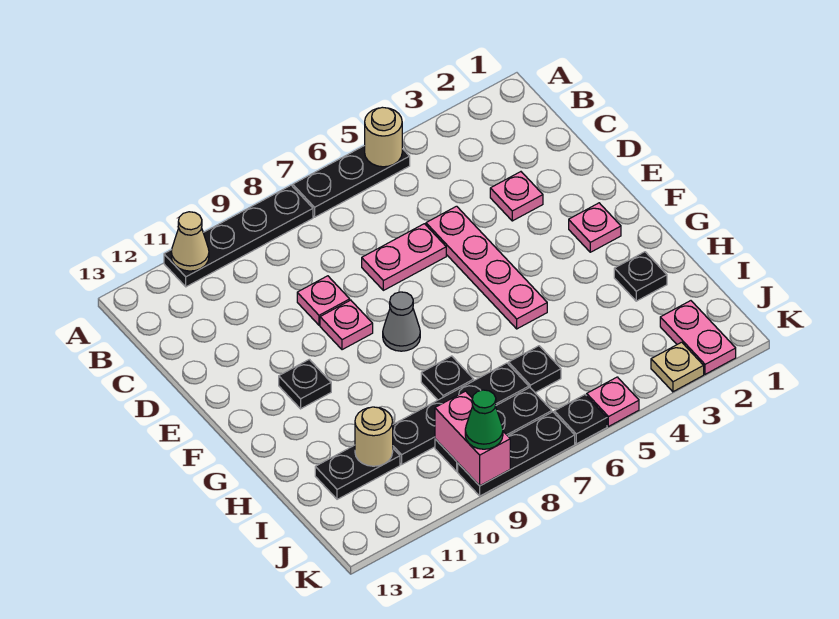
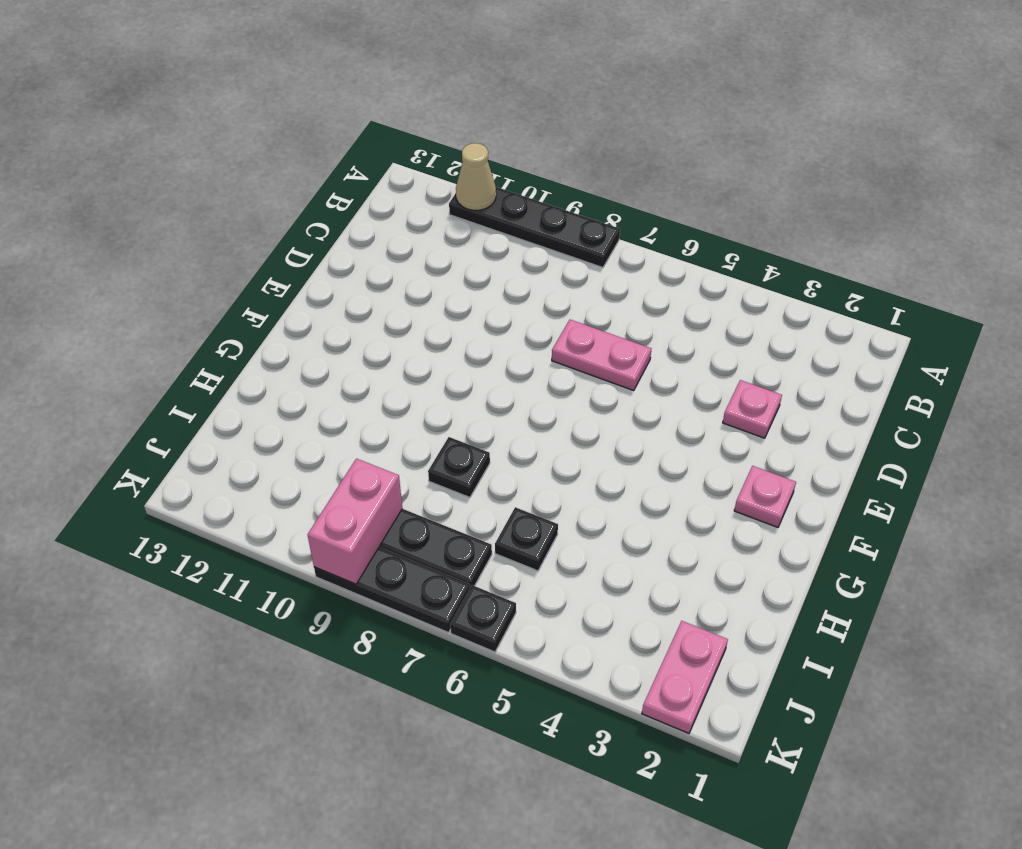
none -> black plate A5:A7 level 1
none -> pink plate D5:G5 level 1
none -> pink plate D9 level 1

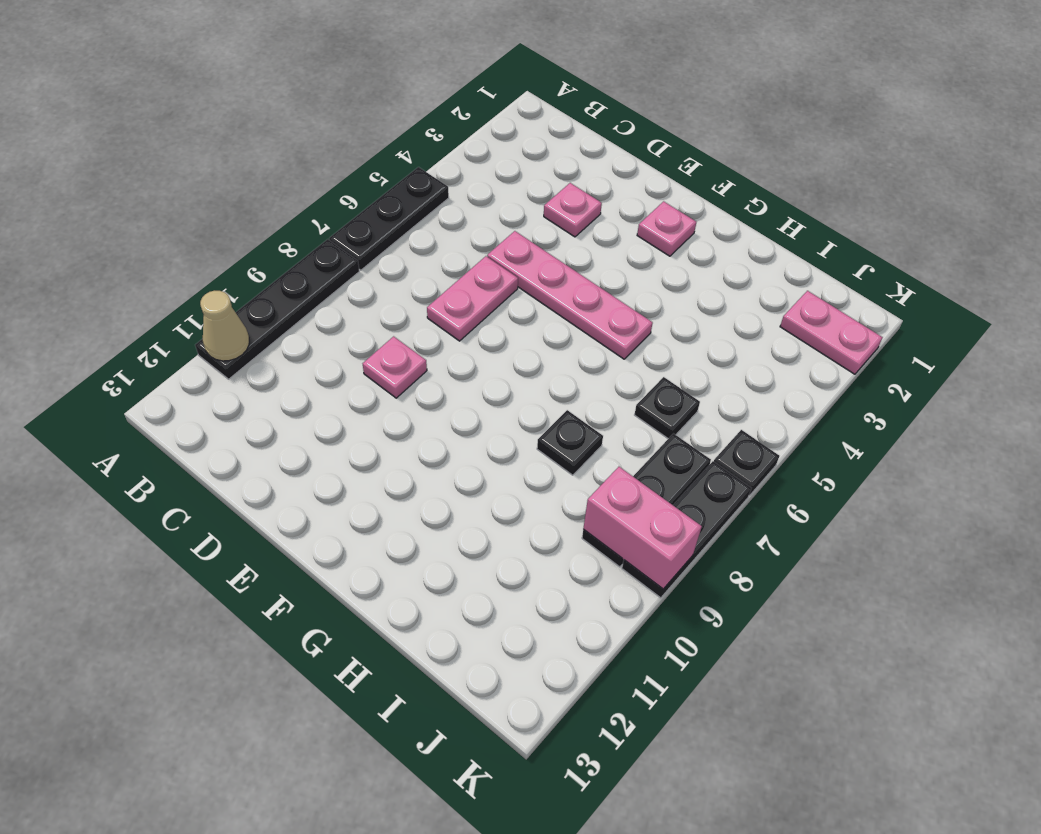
none -> pink plate E9 level 1
none -> grey cone F8 level 1
none -> black plate F11 level 1

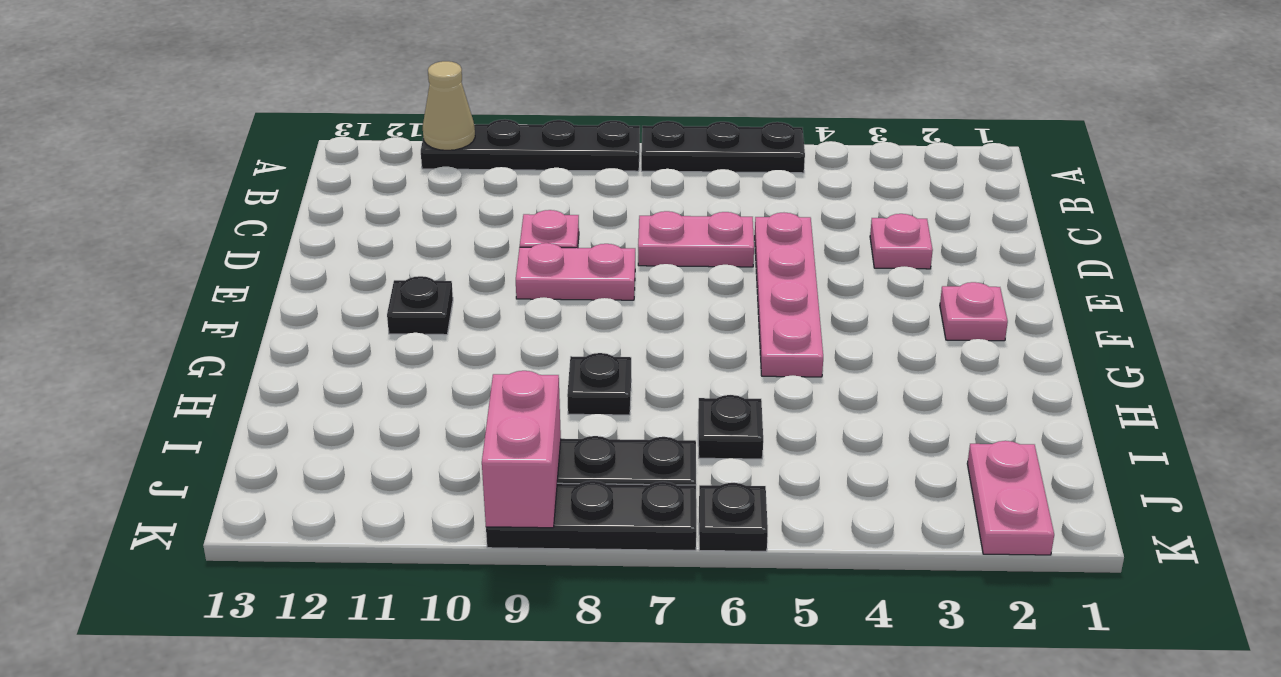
pink plate E8:E9 level 1 -> pink plate E9 level 1
none -> grey cone F8 level 1
none -> black plate H2 level 1
none -> black plate I7:I10 level 1

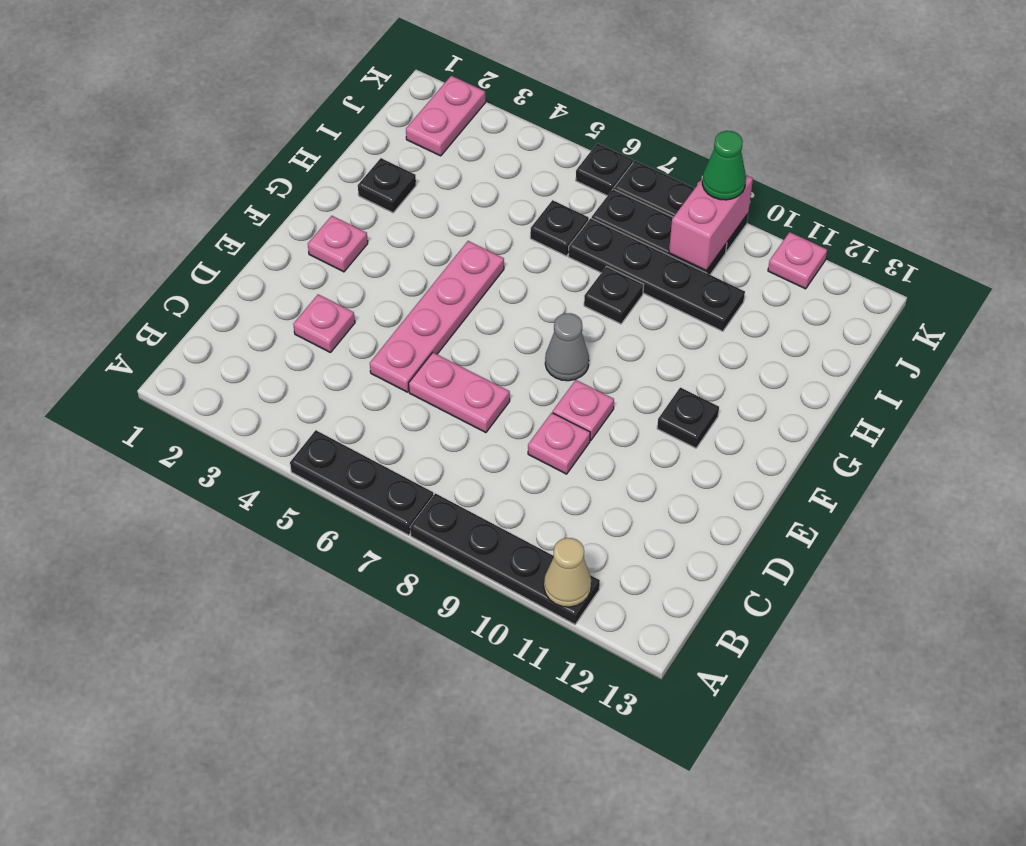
pink plate K11 level 1 -> pink plate K5 level 1
none -> black plate I11:I12 level 1
none -> tan plate K3 level 1
none -> tan round brick A5 level 2

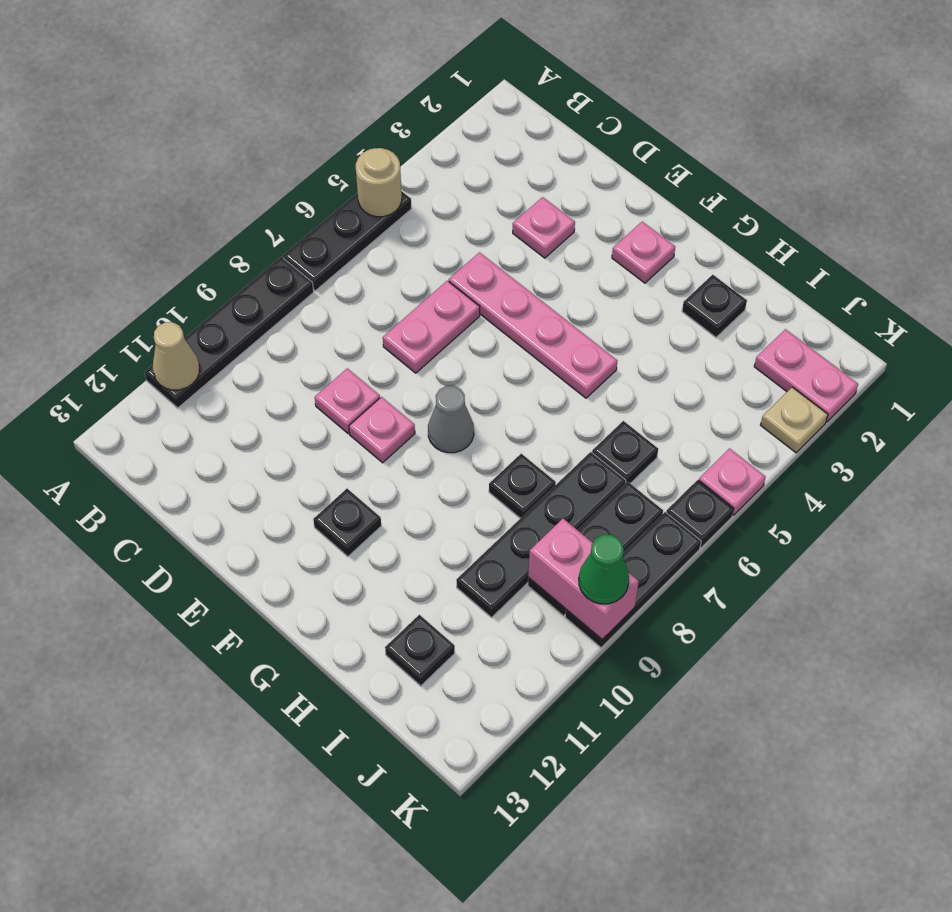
black plate I12 level 1 -> black plate I11:I12 level 1
none -> tan round brick I11 level 2

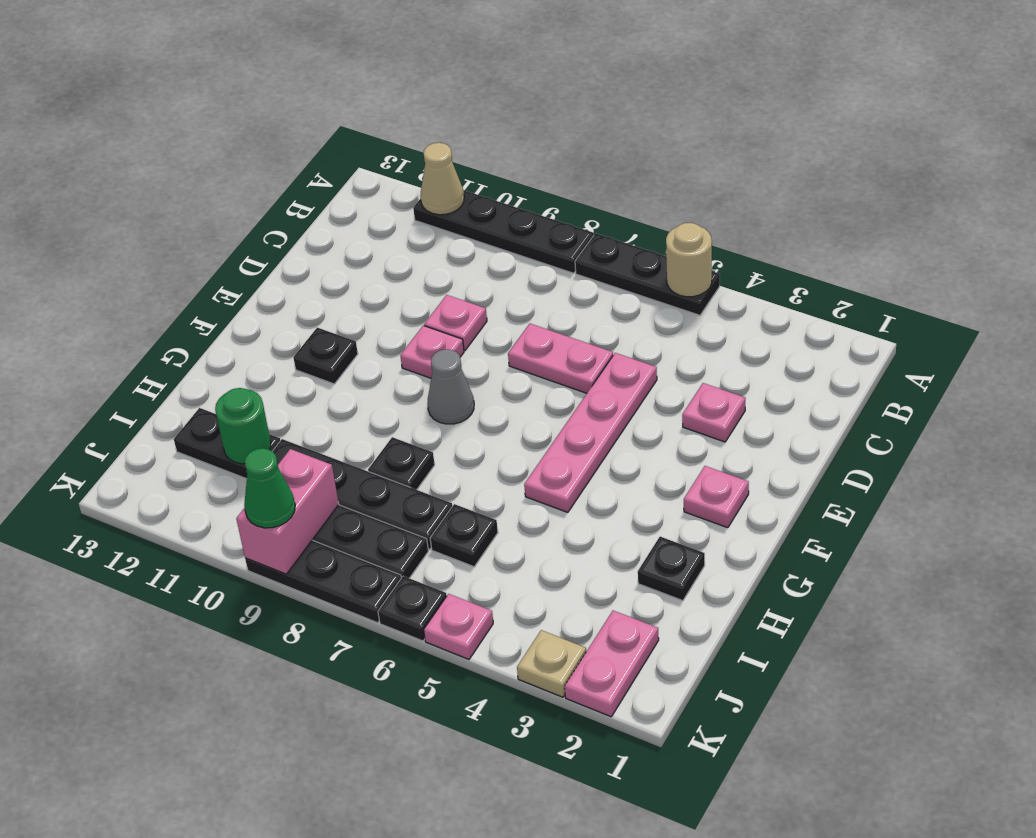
green round brick I11 level 2 -> tan round brick I11 level 2

